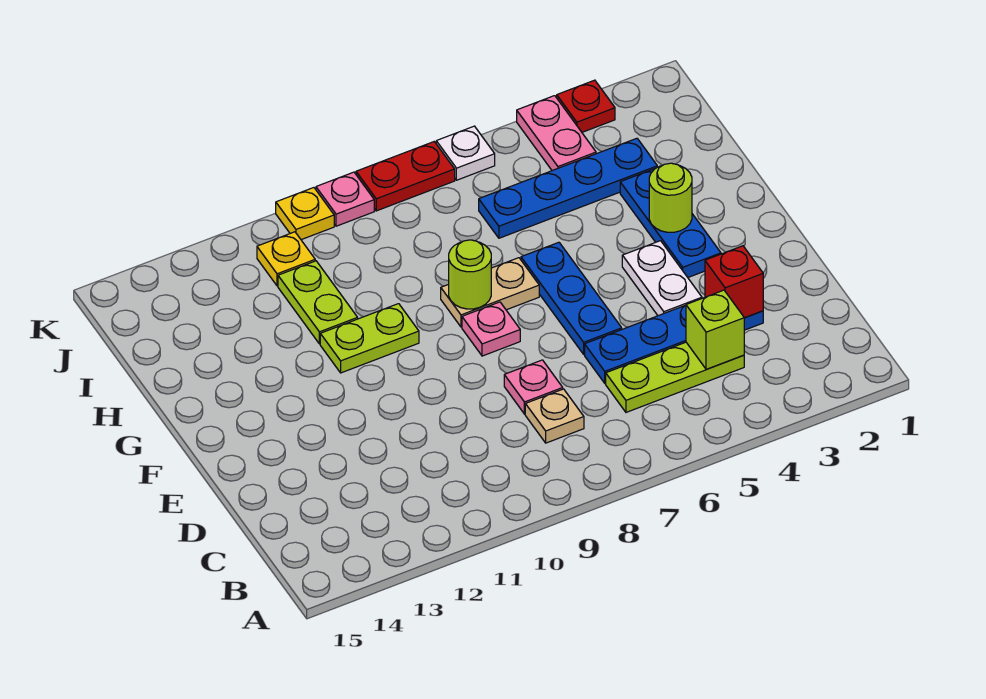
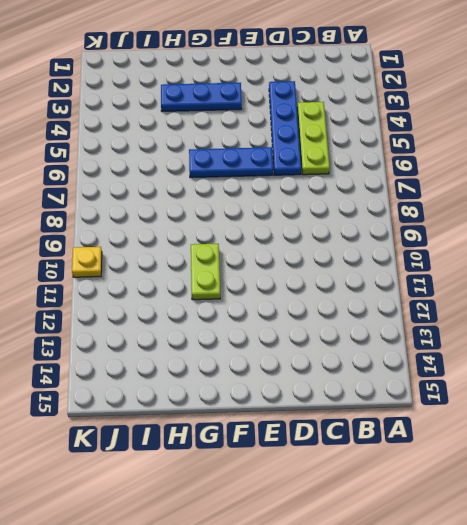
none -> tan plate C8 level 1
none -> pink plate D8 level 1
none -> white plate E4:F4 level 1

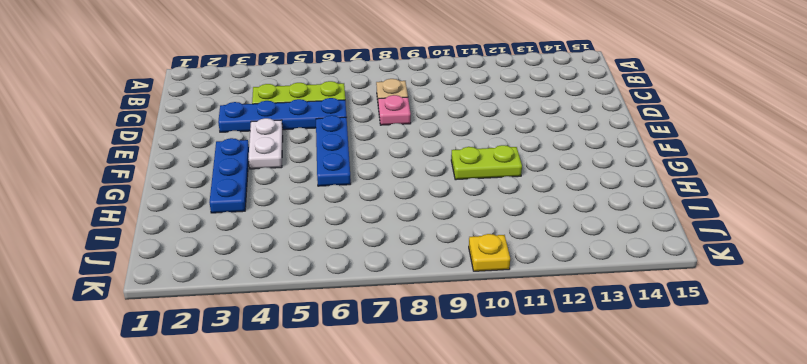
none -> pink plate F8 level 1
none -> tan plate G7:G8 level 1
none -> lime plate H11:I11 level 1

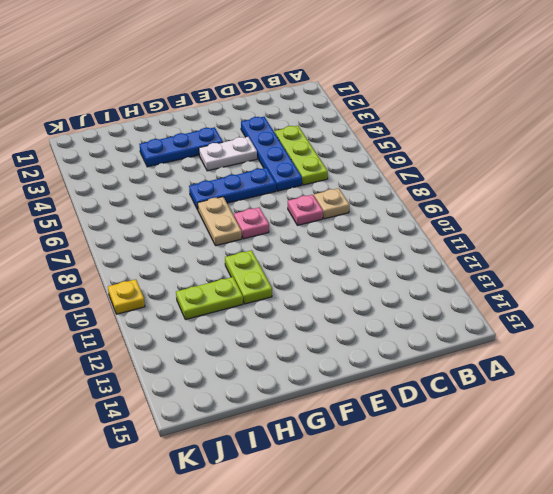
none -> blue plate I3:I6 level 1
none -> pink plate J4:K4 level 1
none -> yellow plate J11 level 1

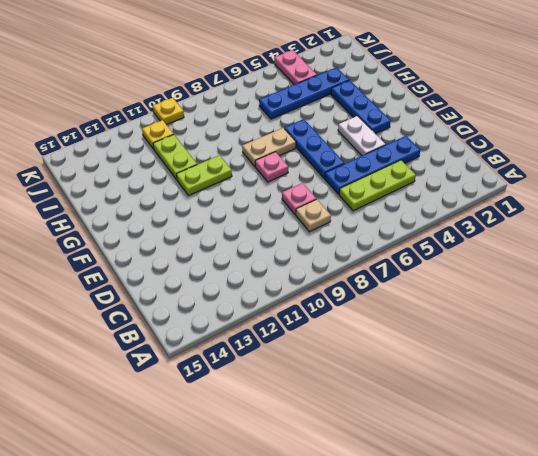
none -> red plate K3 level 1
none -> white plate K6 level 1
none -> red plate K7:K8 level 1

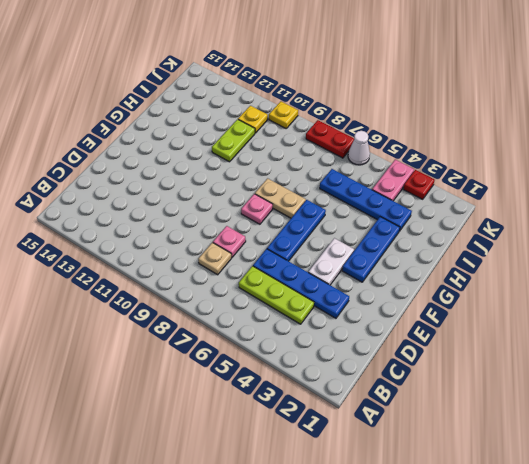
white cone K6 level 1 -> white plate K6 level 1
none -> lime plate G10:G11 level 1
none -> pink plate K9 level 1
none -> lime brick C4 level 2

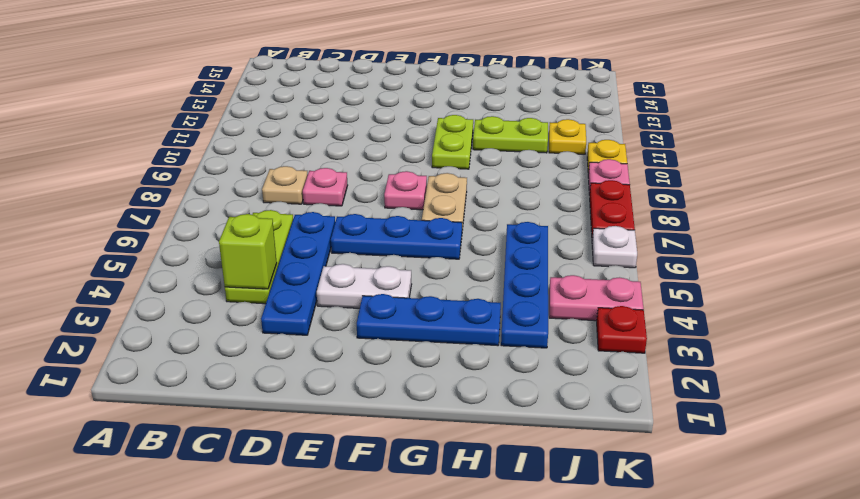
none -> red brick D3 level 2
none -> lime round brick G3 level 2
none -> lime round brick G8 level 2

